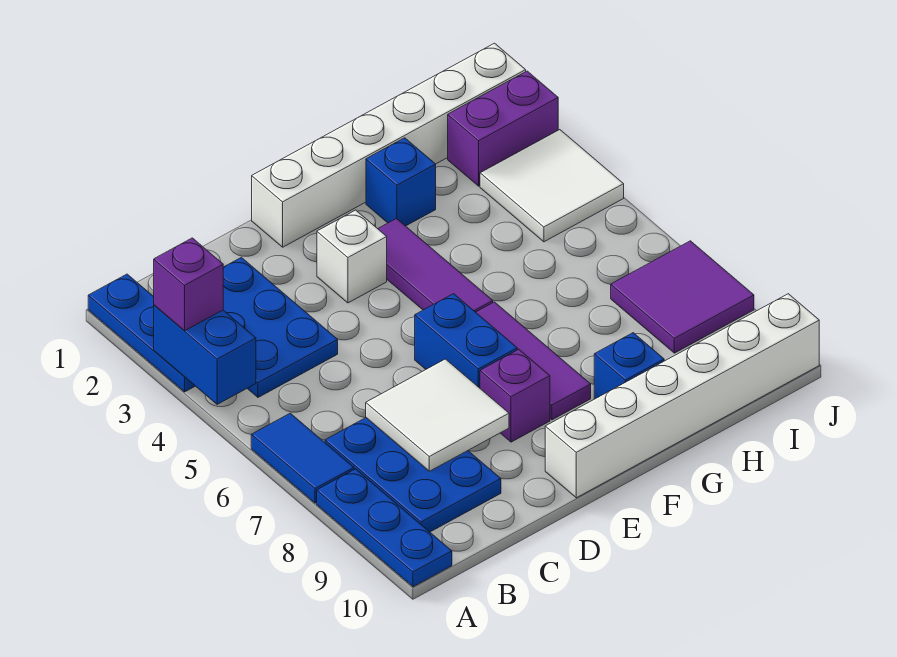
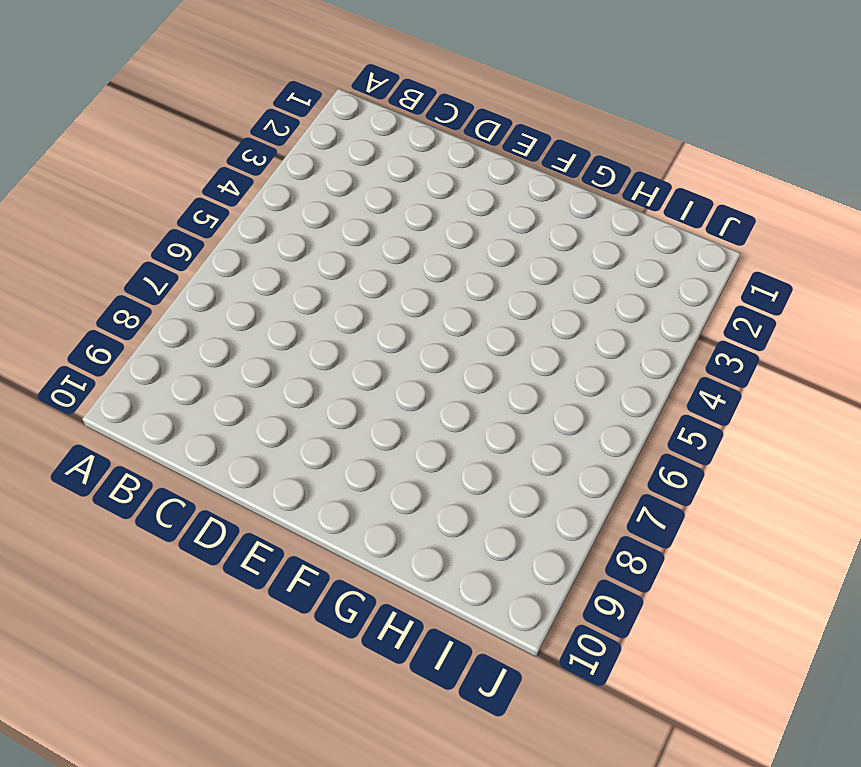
none -> blue plate A1:A3 level 1
none -> blue tile A6:A7 level 1
none -> blue plate A8:A10 level 1

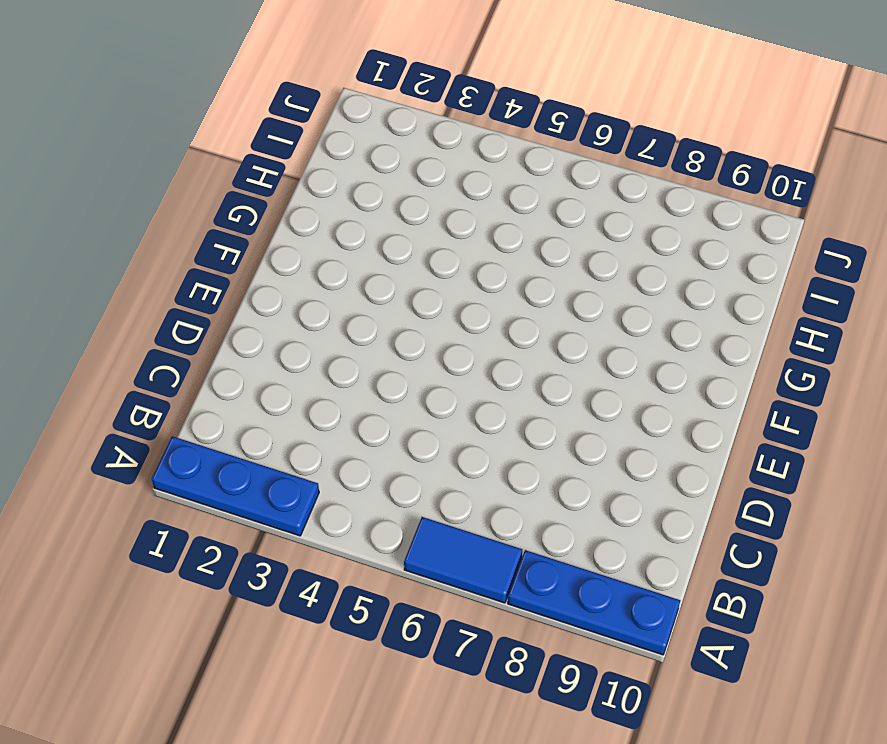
none -> blue plate B2:C4 level 1
none -> blue plate B7:C9 level 1
none -> white brick E1:J1 level 1

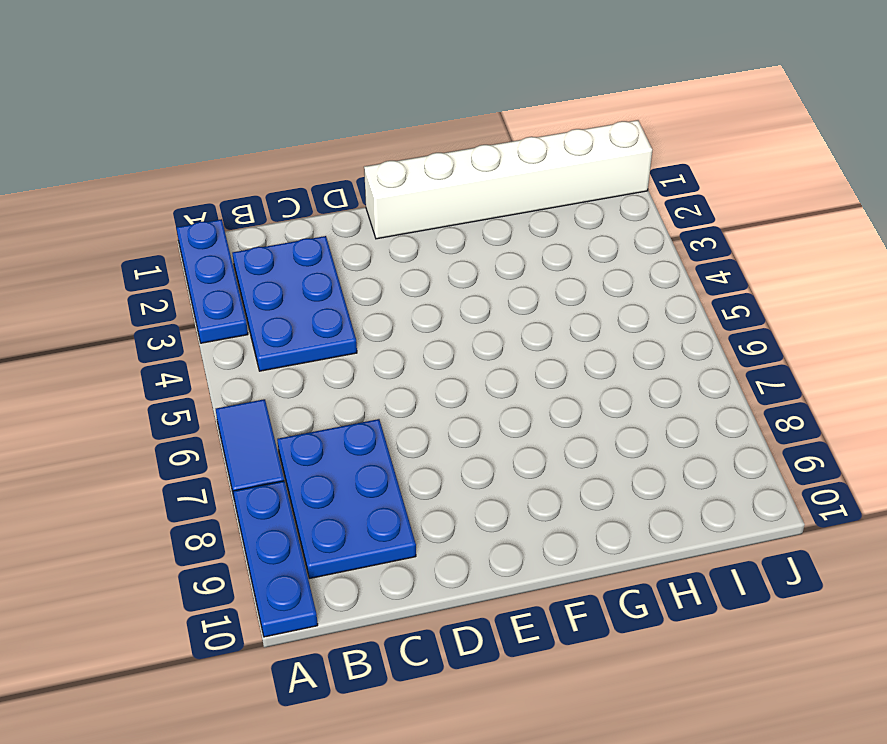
none -> white brick E3 level 1
none -> blue brick E6:E7 level 1
none -> purple brick E8 level 1

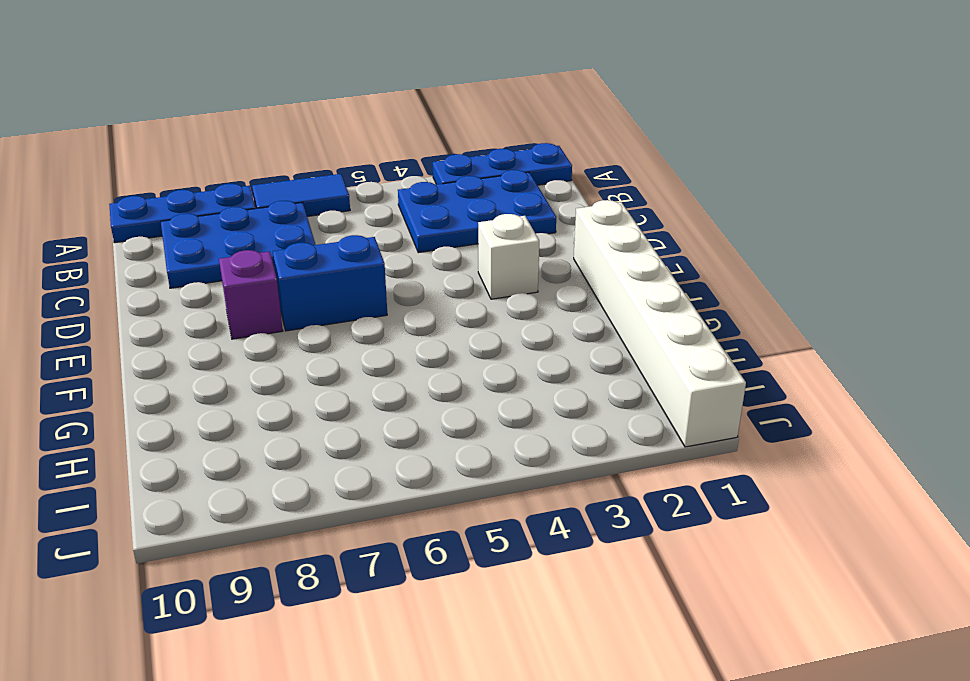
none -> white brick E10:J10 level 1
none -> purple tile F3:F5 level 1
none -> purple tile F6:F8 level 1

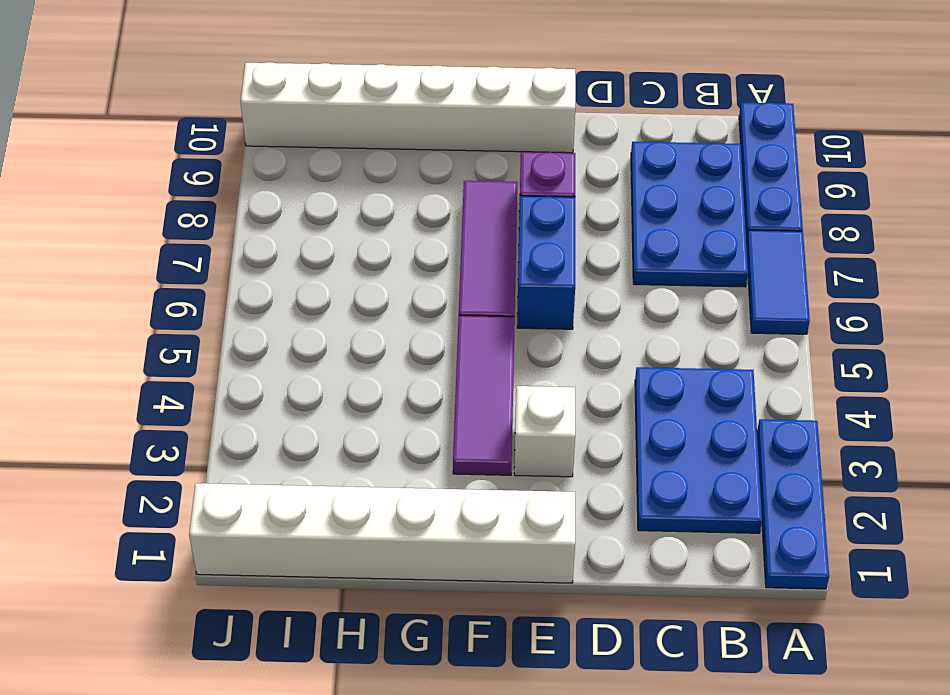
none -> blue brick G2 level 1
none -> blue brick G9 level 1
none -> purple brick I2:J2 level 1

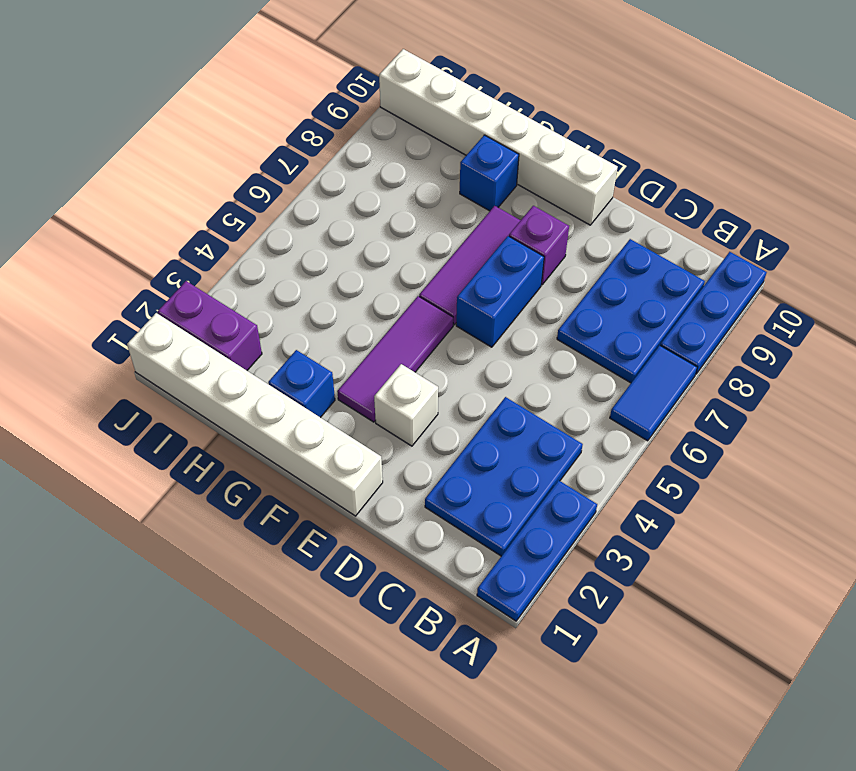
none -> white tile I3:J4 level 1
none -> purple tile I7:J8 level 1
none -> blue brick A3:A4 level 2

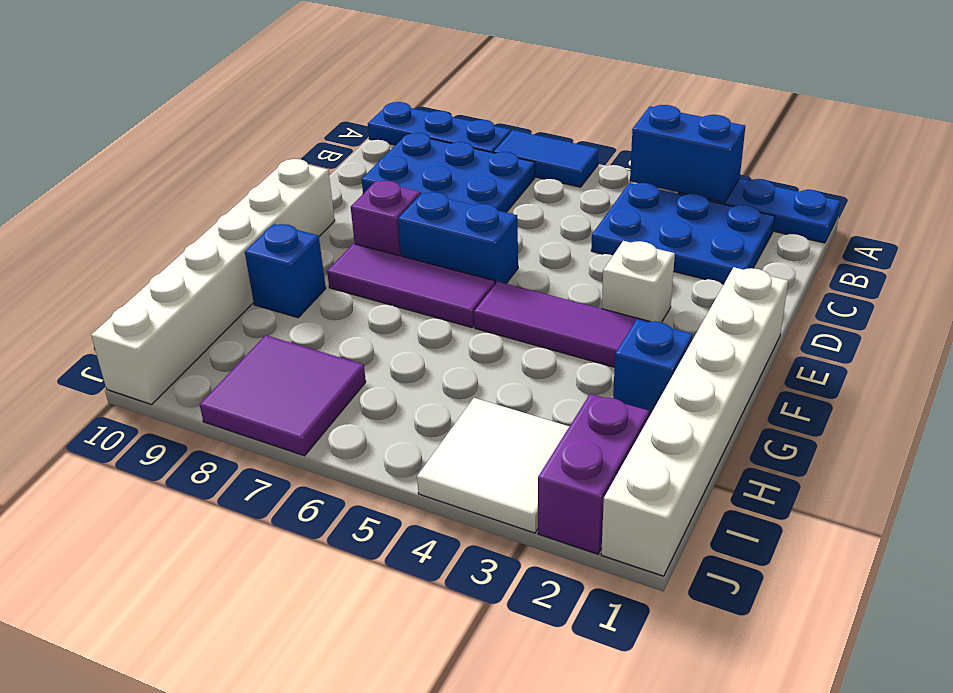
none -> white tile C7:D8 level 2
none -> purple brick A3 level 3

